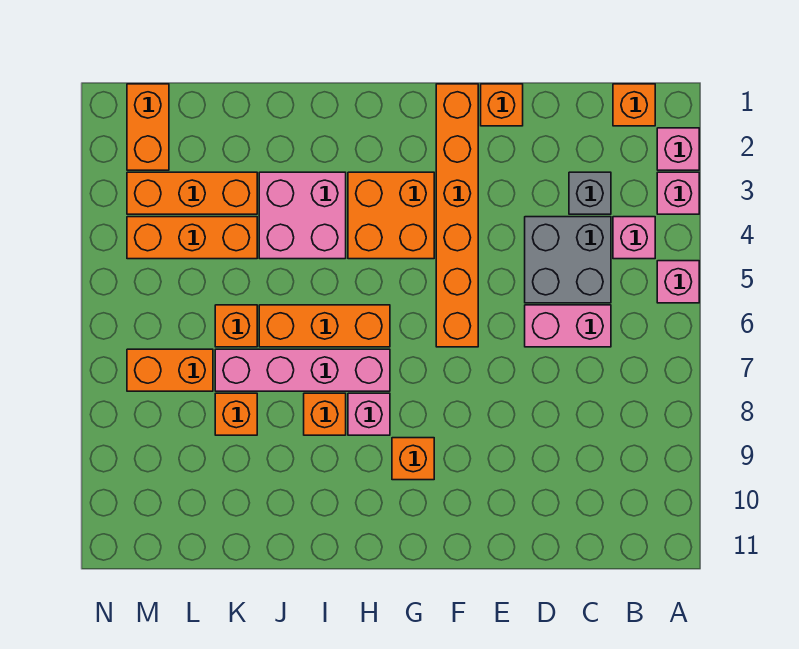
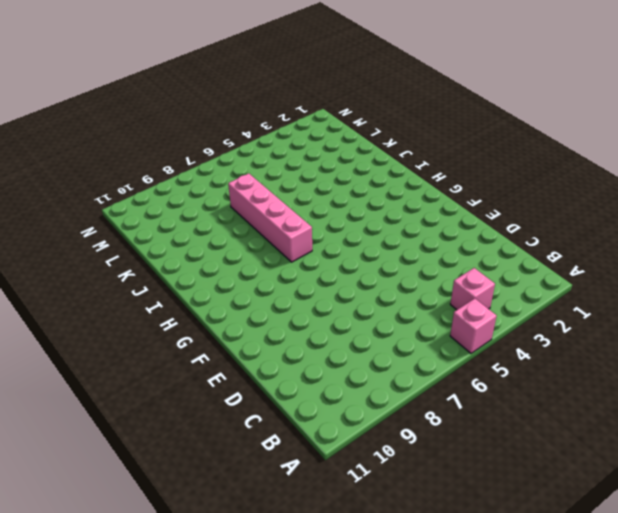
none -> pink brick A2 level 1
none -> pink brick A3 level 1
none -> orange brick B1 level 1

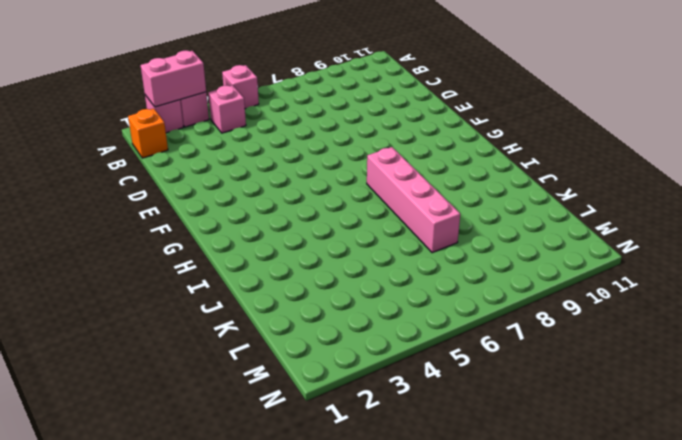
pink brick A2:A3 level 2 -> pink brick C6:D6 level 1
none -> grey brick C3 level 1
none -> grey brick C4:D5 level 1
none -> orange brick E1 level 1

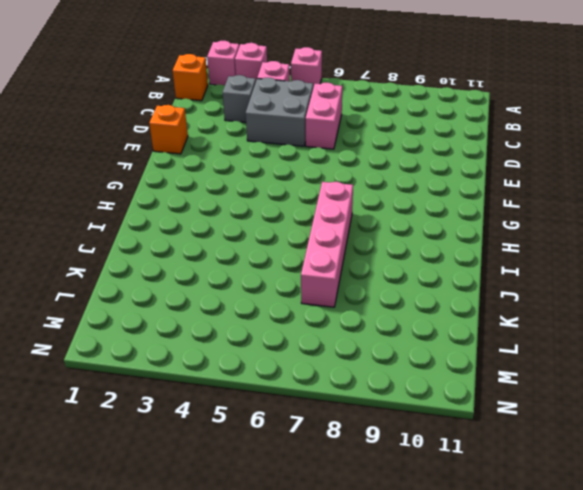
none -> orange brick F1:F6 level 1
none -> orange brick G3:H4 level 1
none -> orange brick G9 level 1

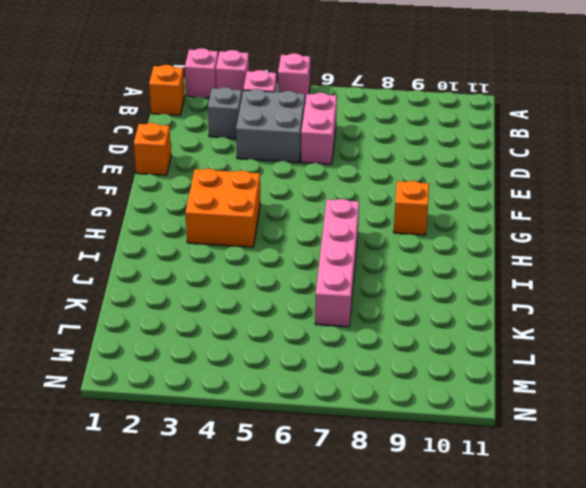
none -> orange brick F1:F6 level 1
none -> orange brick H6:J6 level 1
none -> pink brick H8 level 1

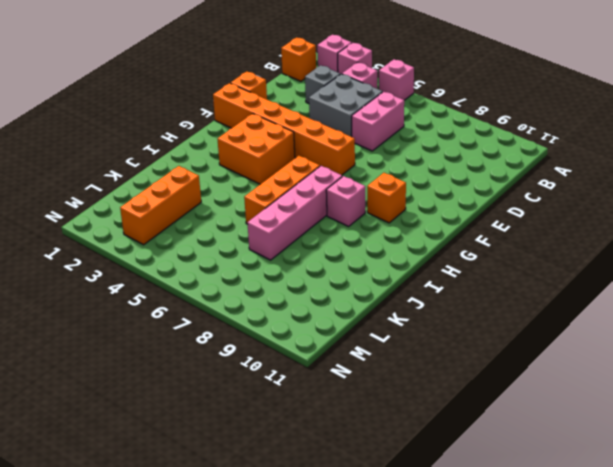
none -> pink brick I3:J4 level 1
none -> orange brick I8 level 1
none -> orange brick K4:M4 level 1

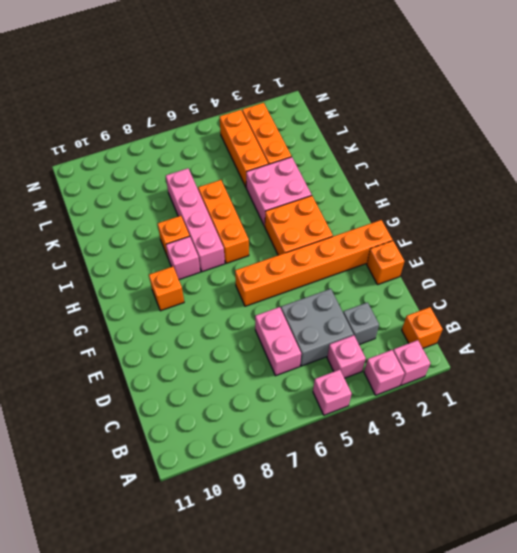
none -> orange brick K6 level 1
none -> orange brick K8 level 1
none -> orange brick L7:M7 level 1

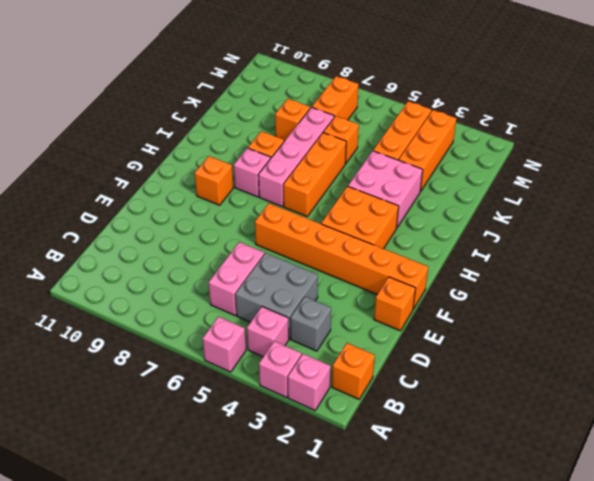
none -> orange brick M1:M2 level 1

